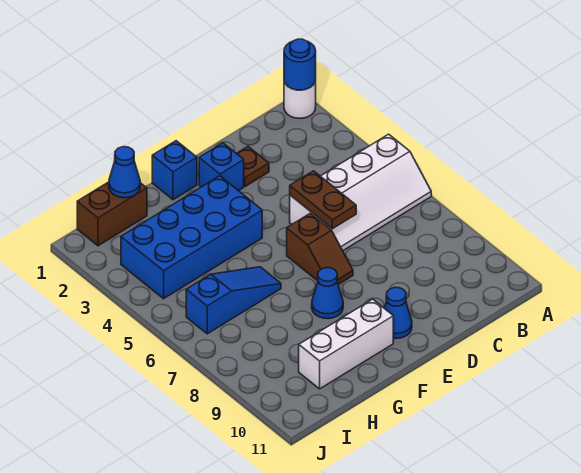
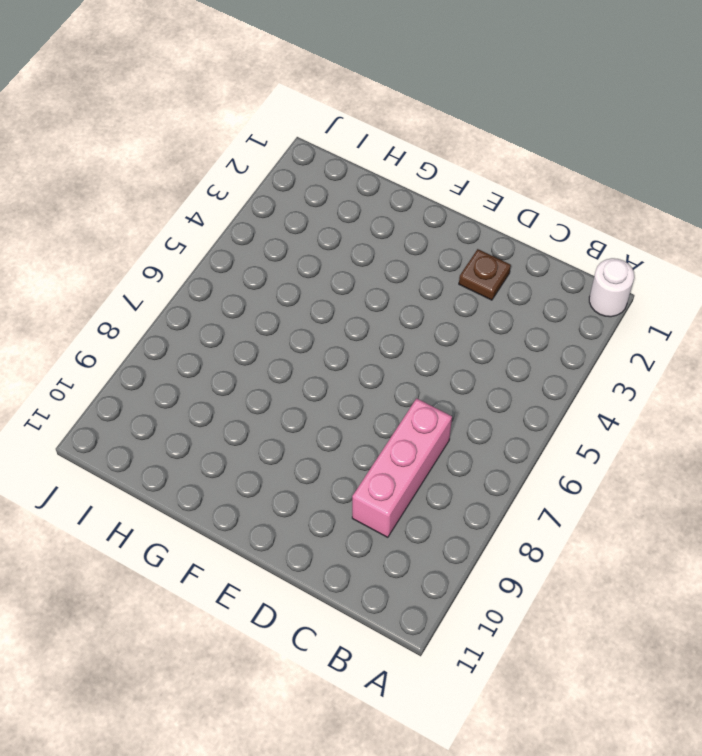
pink brick C7:C9 level 1 -> none
none -> white slope A5:D6 level 1 top 5
none -> blue brick E2 level 1
none -> brown slope E6:E7 level 1 top 6

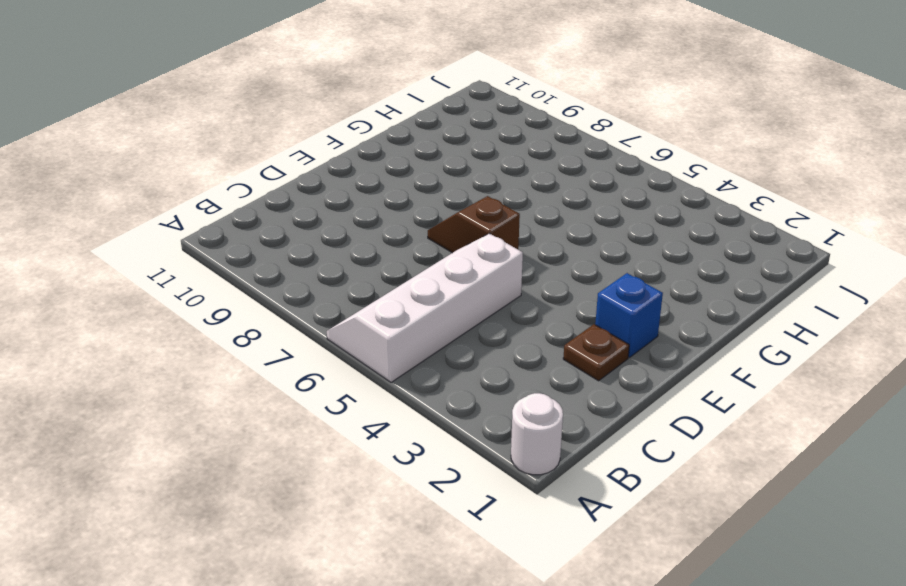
none -> blue cone E10 level 1
none -> blue brick F1 level 1
none -> blue brick F3:I4 level 1

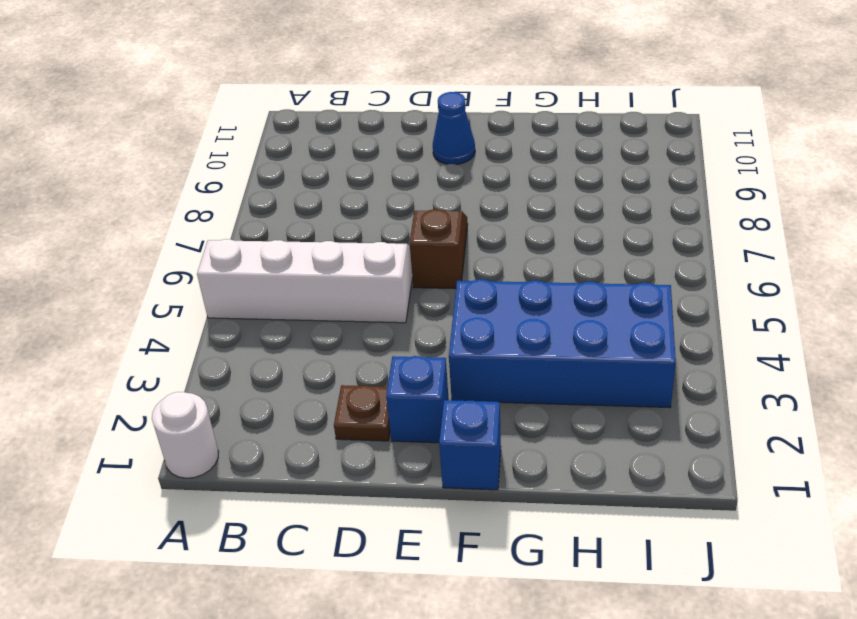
none -> blue cone F8 level 1
none -> white brick F10:H10 level 1
none -> blue slope G6:I6 level 1 top I

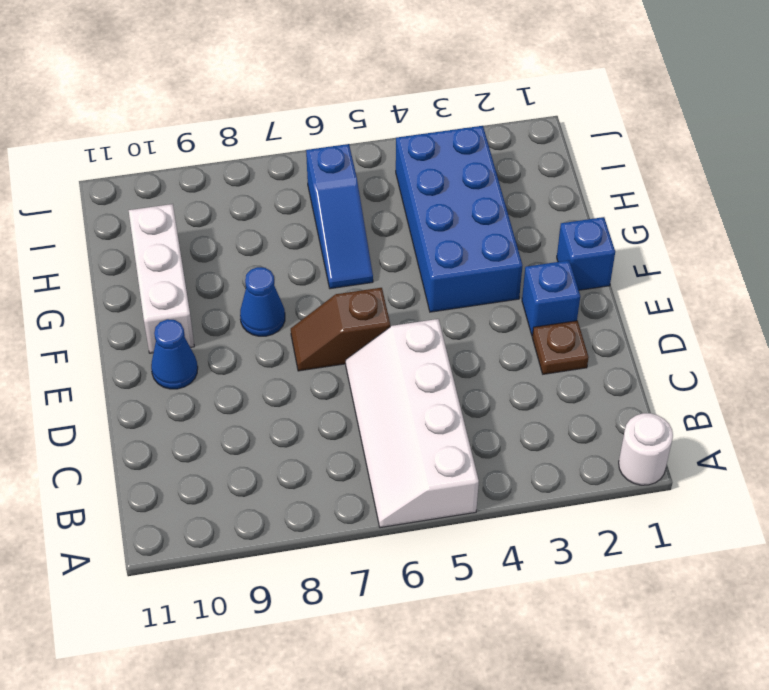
none -> brown brick H1:I1 level 1
none -> blue round brick A1 level 2
none -> brown plate D5:D6 level 2

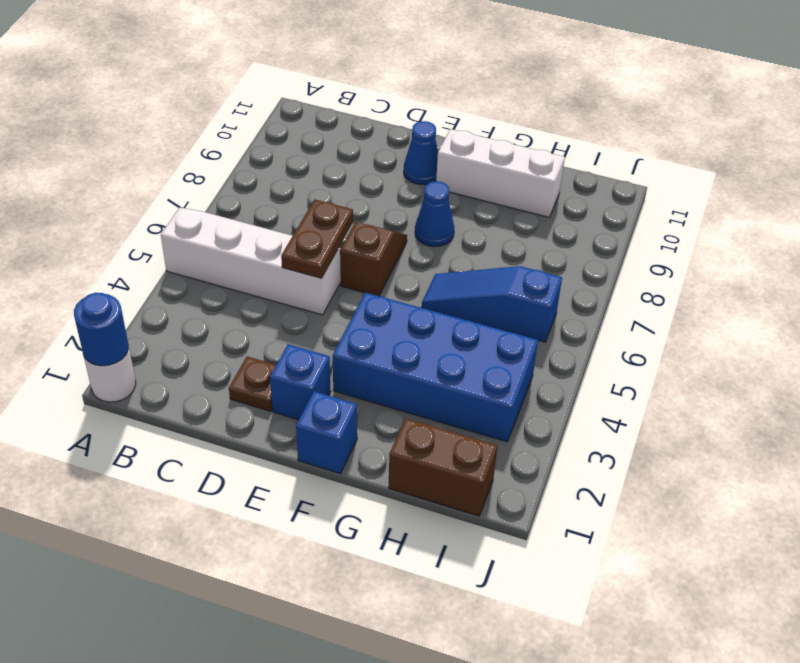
none -> blue cone H1 level 2

